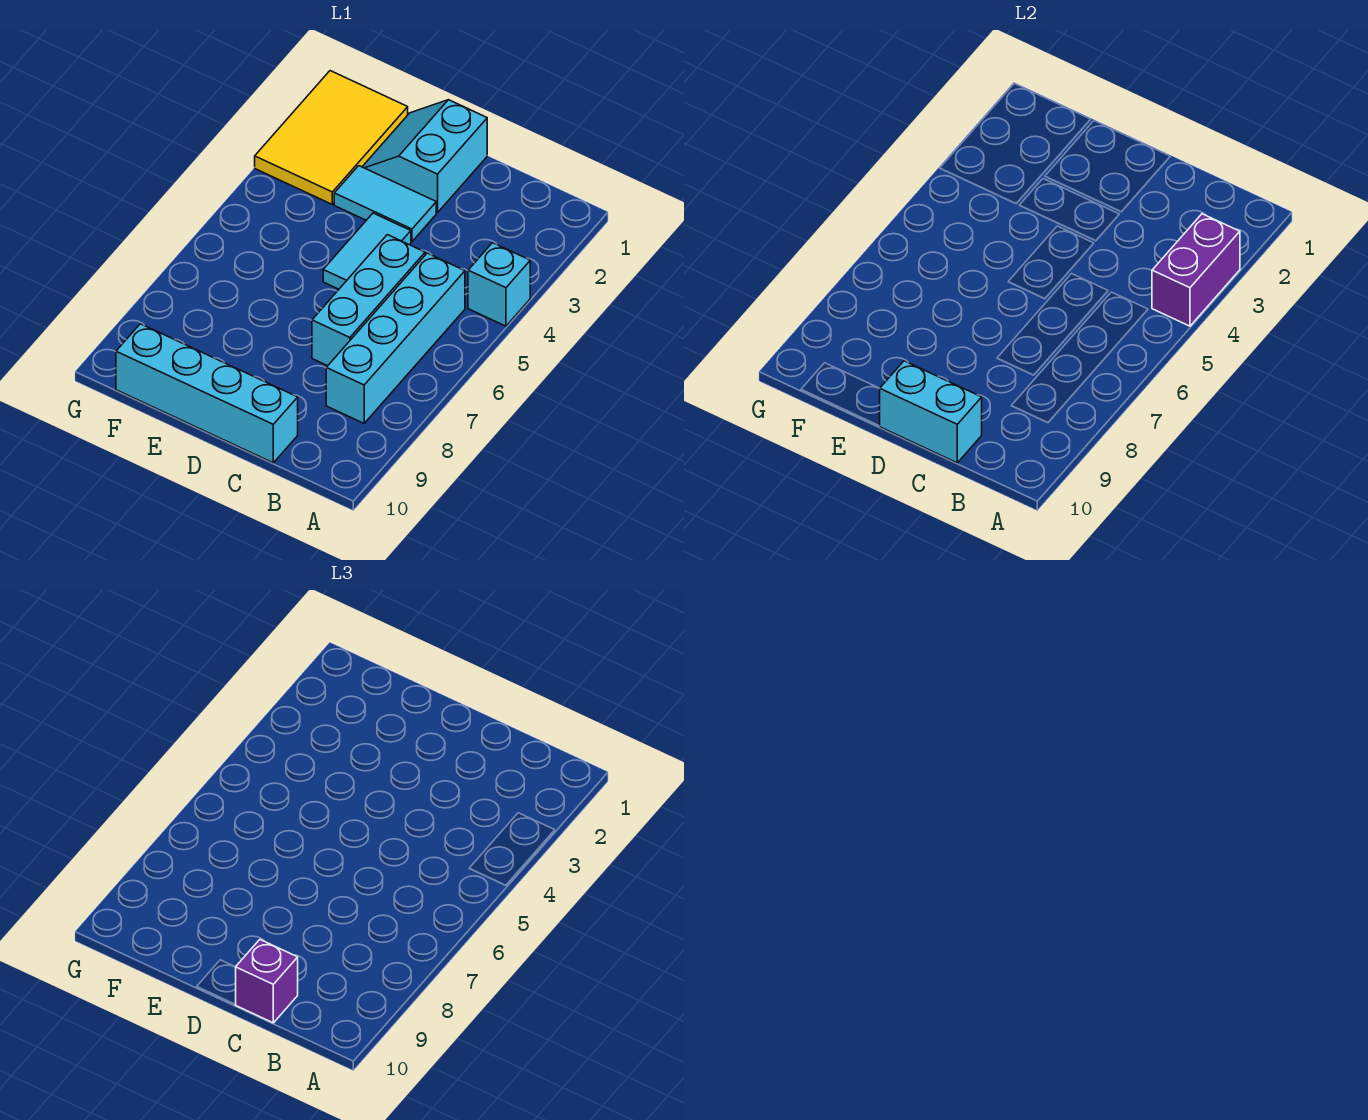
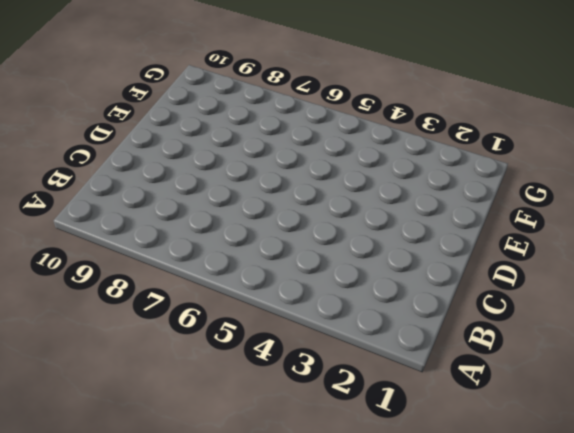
none -> cyan brick A4 level 1
none -> cyan brick B5:B8 level 1

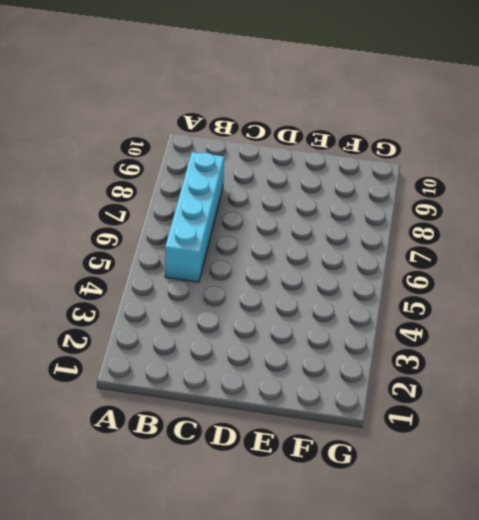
none -> cyan brick A4 level 1
none -> cyan brick C5:C7 level 1

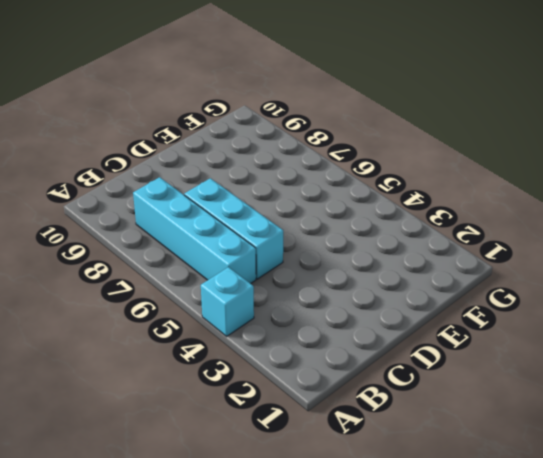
none -> cyan brick C10:F10 level 1
none -> cyan slope D1:E2 level 1 top D

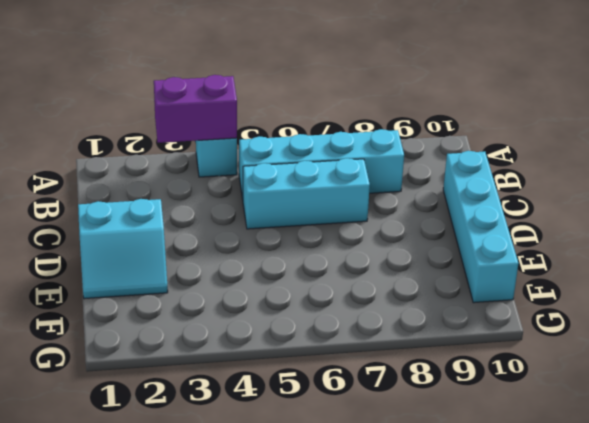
none -> cyan tile D3:E3 level 1
none -> cyan tile D4:D5 level 1

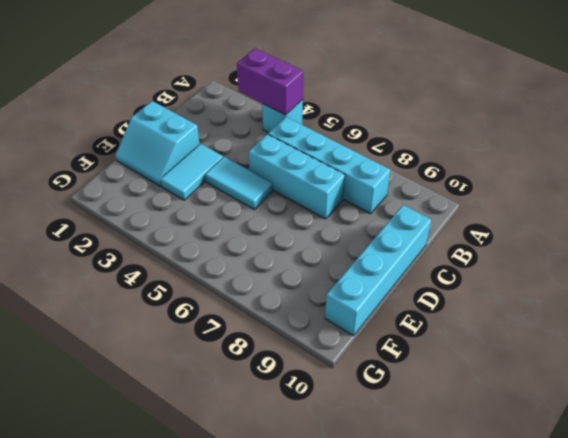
none -> yellow tile F1:G3 level 1
none -> cyan brick C10:D10 level 2

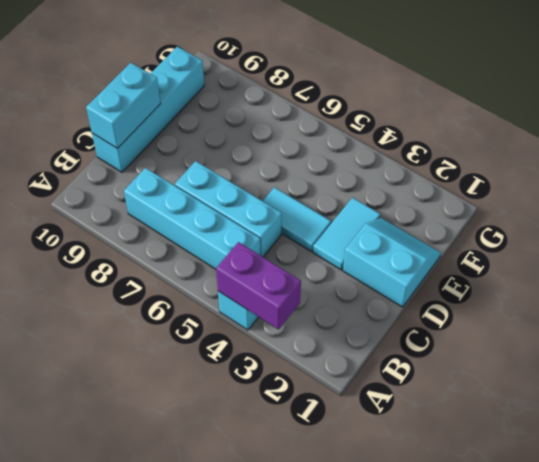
none -> yellow tile F1:G3 level 1
none -> purple brick C10 level 3

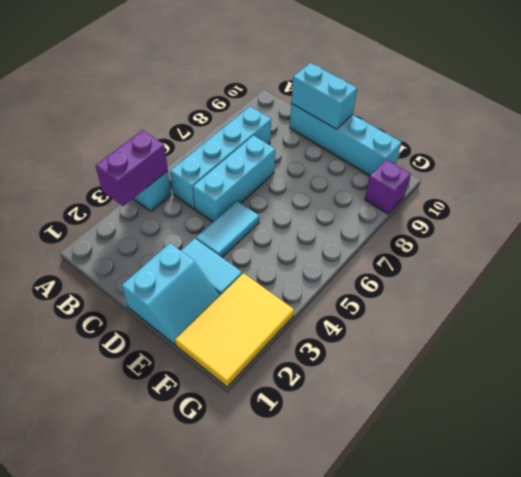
purple brick G9 level 1 -> purple brick C10 level 3

